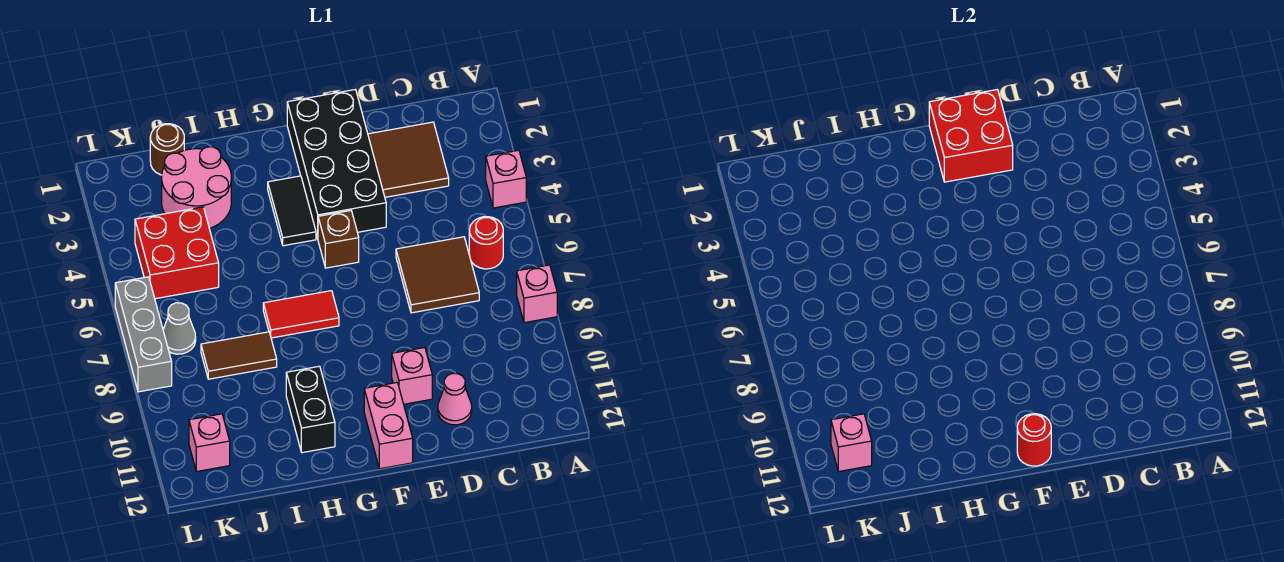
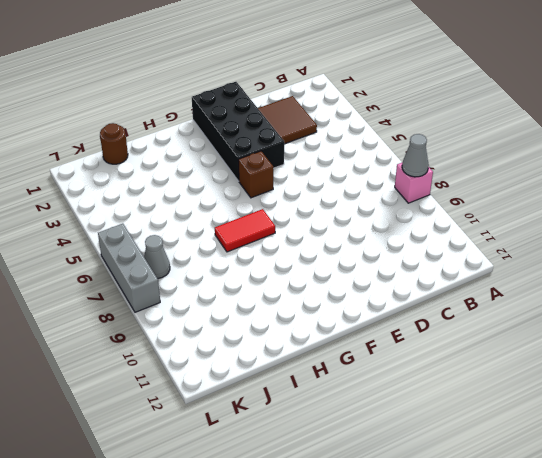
grey cone A8 level 2 -> none
none -> pink brick A4 level 1
none -> red round brick B6 level 1
none -> brown tile C6:D7 level 1

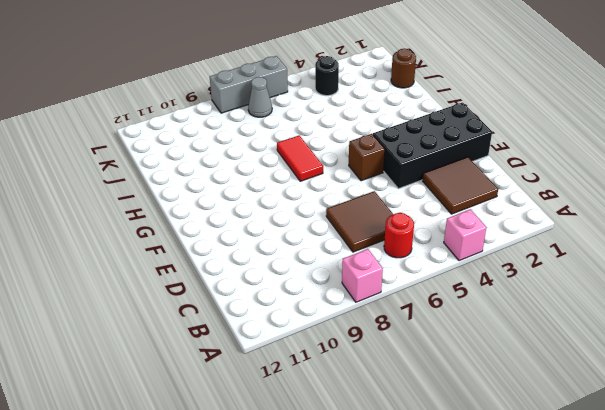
black round brick K4 level 1 -> red brick J4:K5 level 1
none -> pink cone D11 level 1
none -> pink brick E10 level 1
none -> pink brick F11:F12 level 1

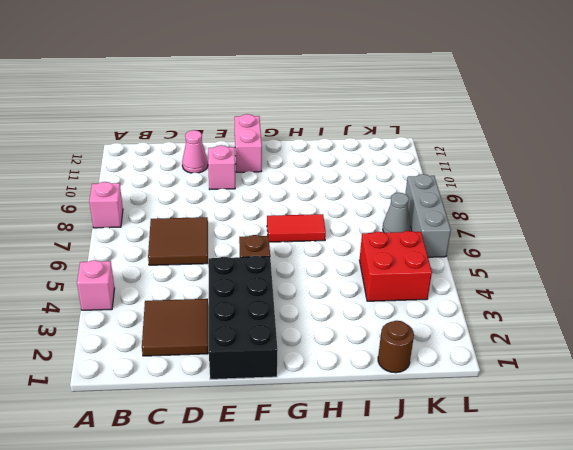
none -> red round brick B6 level 1
none -> black tile G3:G4 level 1
none -> black brick H10:H11 level 1

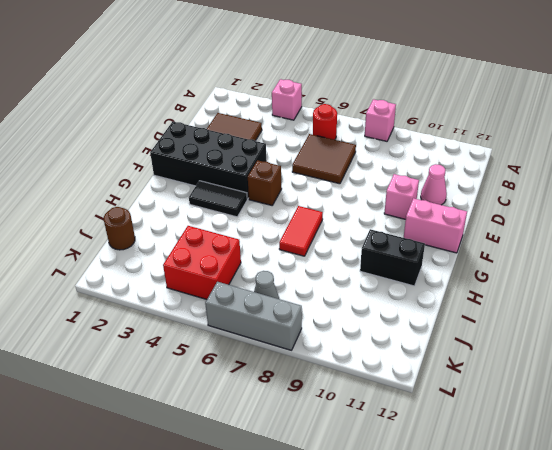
none -> pink round brick I2:J3 level 1
none -> brown tile I8:J8 level 1
none -> pink brick K11 level 1

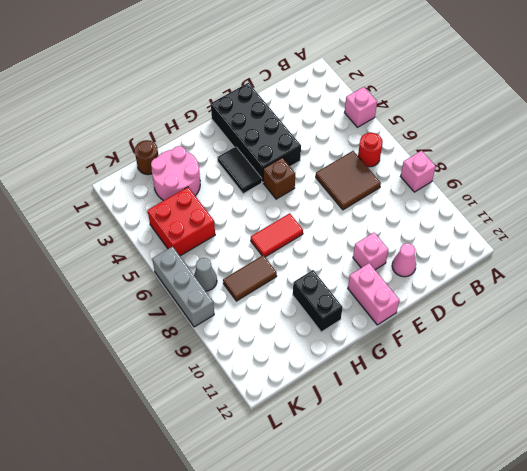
none -> brown tile C2:D3 level 1
none -> pink brick K11 level 1
none -> red brick E1:F2 level 2

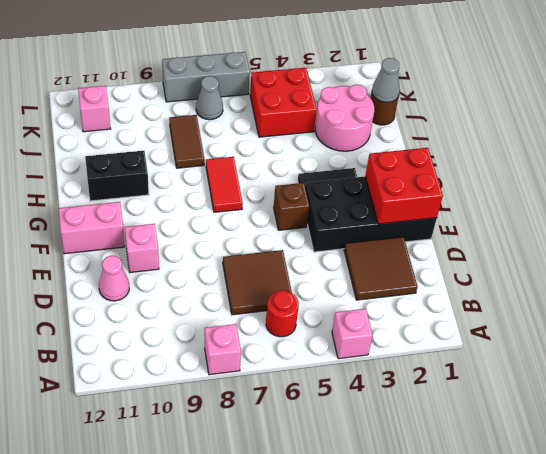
grey cone J1 level 2 -> none
none -> red round brick F12 level 2
none -> pink brick K11 level 2

